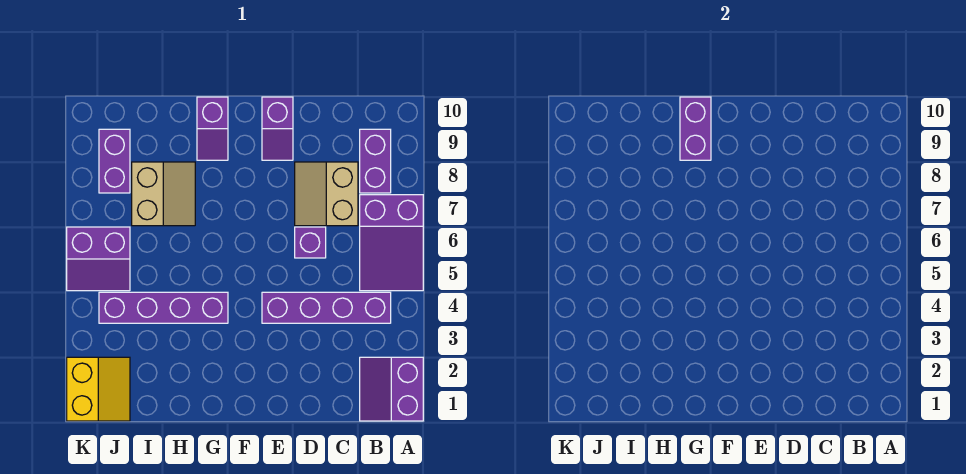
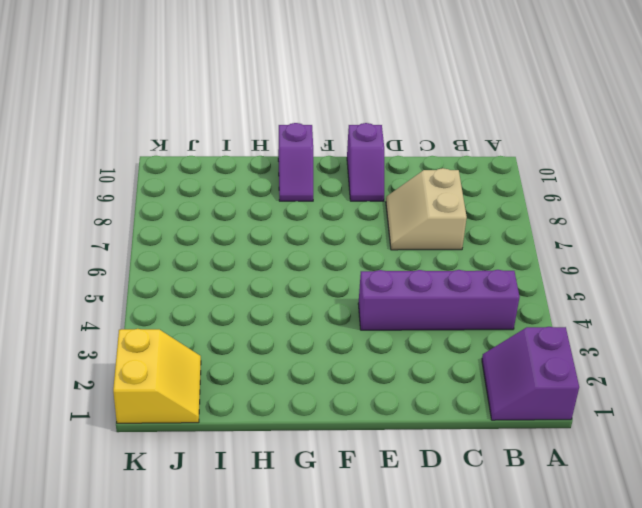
none -> purple slope A5:B7 level 1 top 7
none -> purple brick B8:B9 level 1
none -> purple brick D6 level 1

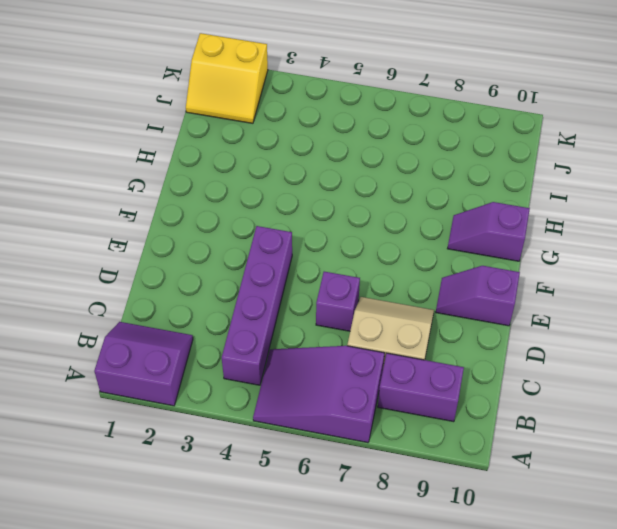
none -> purple brick G4:J4 level 1
none -> tan slope H7:I8 level 1 top I
none -> purple slope J5:K6 level 1 top 6

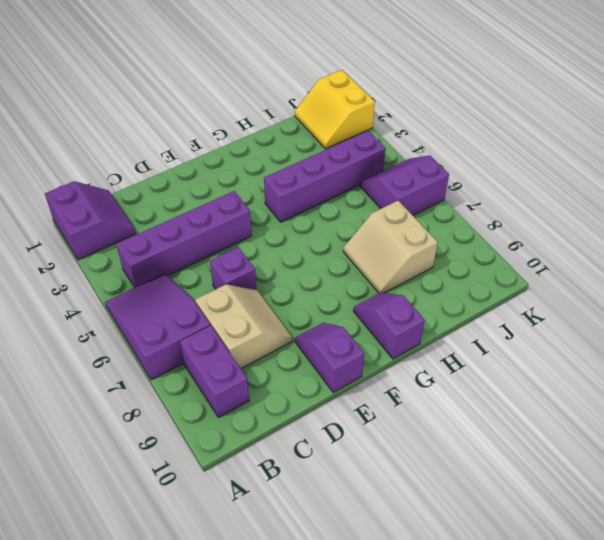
none -> purple brick J8:J9 level 1
none -> purple brick G9:G10 level 2

